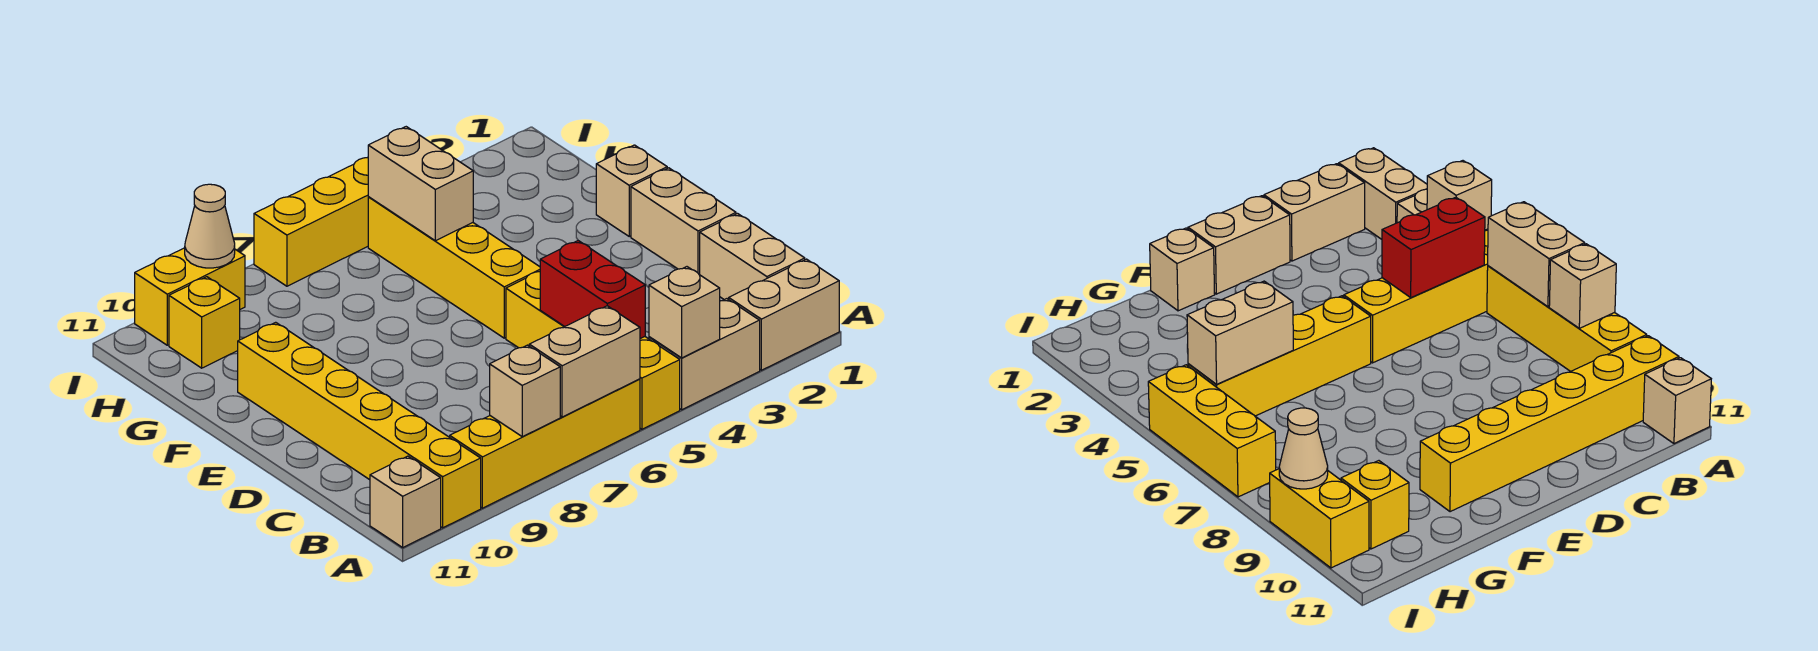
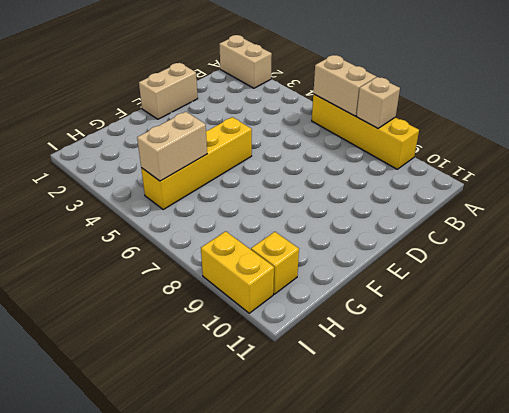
none -> tan brick A3:A4 level 1
none -> yellow brick A5:D5 level 1
none -> yellow brick A10:F10 level 1

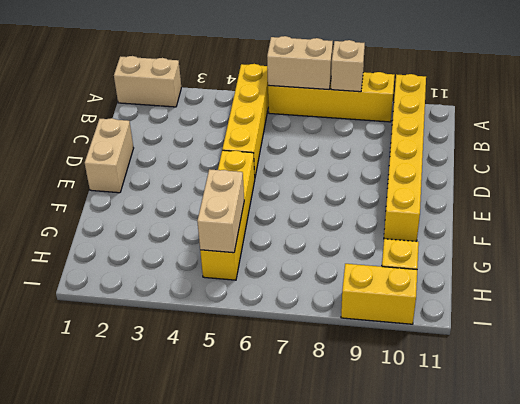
none -> tan brick A3:A4 level 1
none -> tan brick A11 level 1
none -> tan brick B1:C1 level 1

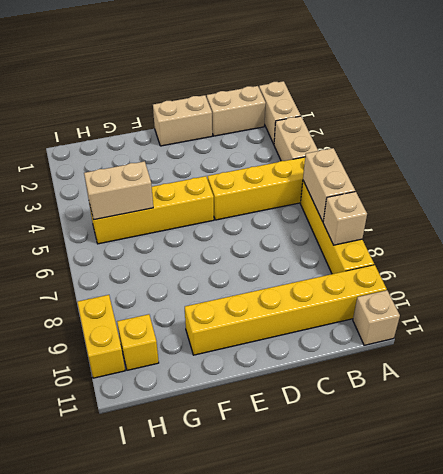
none -> tan brick F1 level 1
none -> yellow brick I5:I7 level 1
none -> tan brick A4 level 2

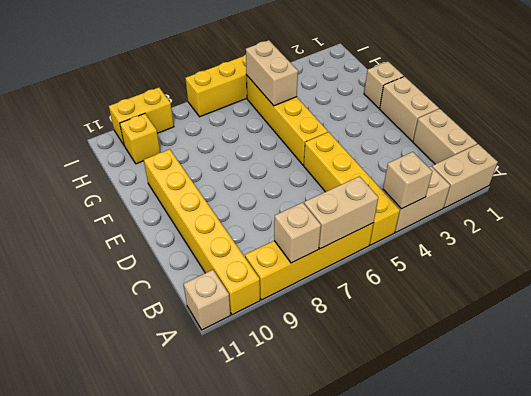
none -> red brick B5:C5 level 2
none -> tan cone I9 level 2

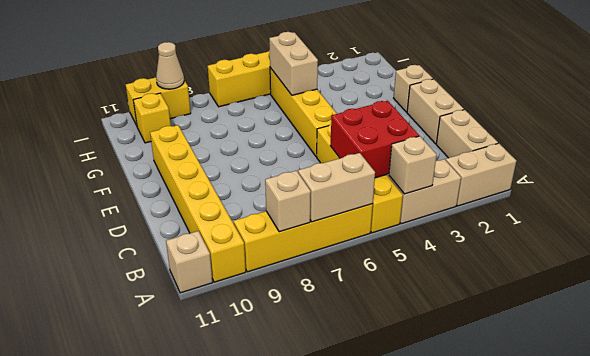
red brick B4:C5 level 2 -> red brick B5:C5 level 2

